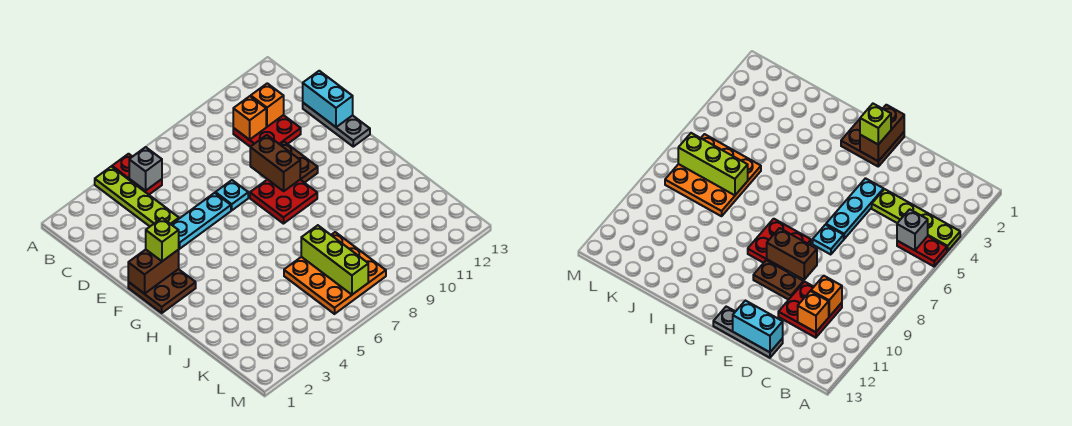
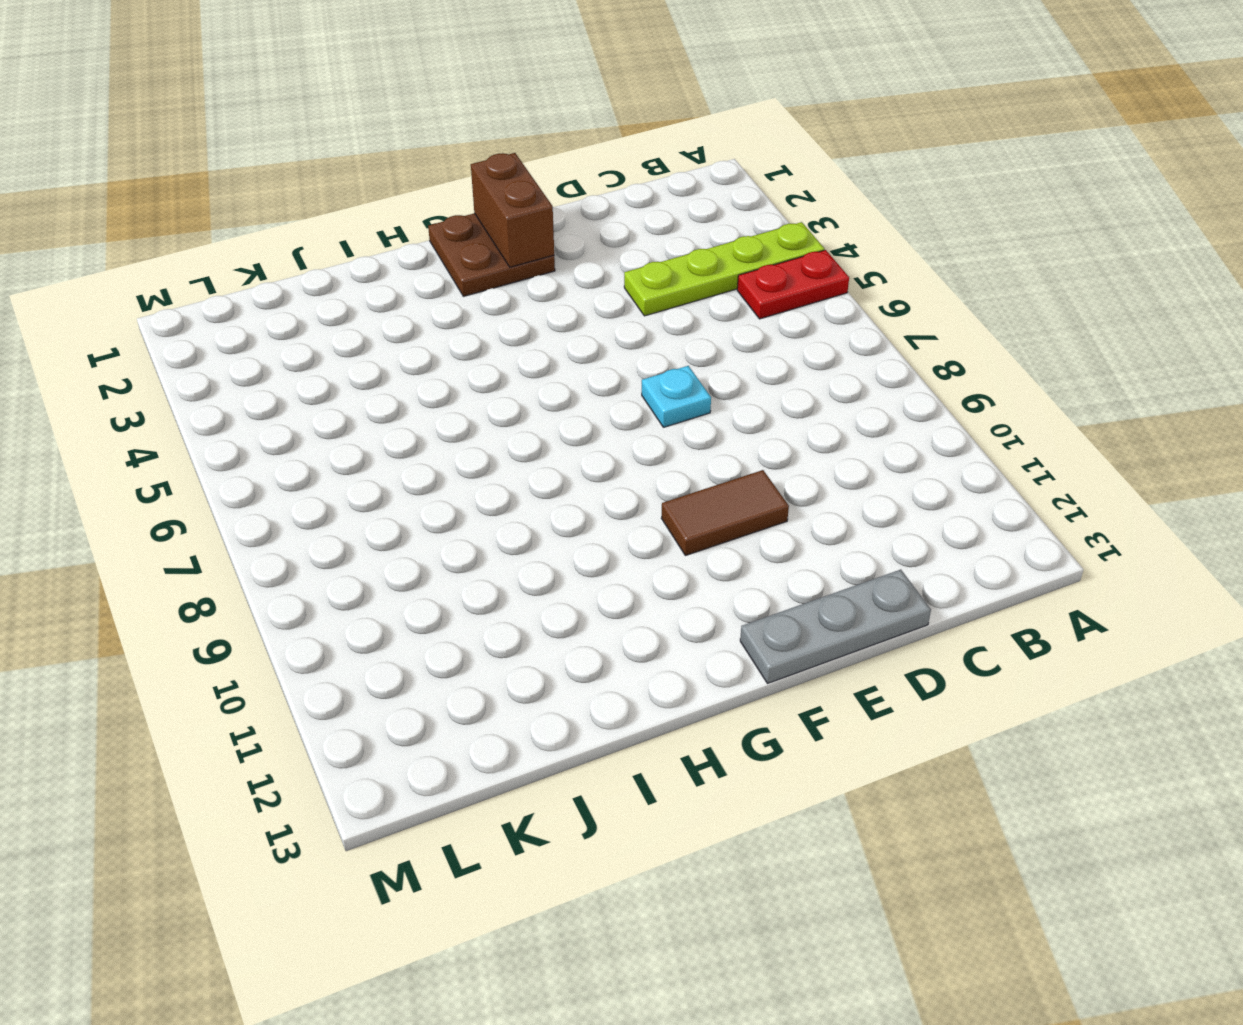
brown tile E10:F10 level 1 -> brown plate E10:F10 level 1
none -> red plate C10:D11 level 1
none -> cyan plate E4:E6 level 1
none -> red plate F8:G9 level 1

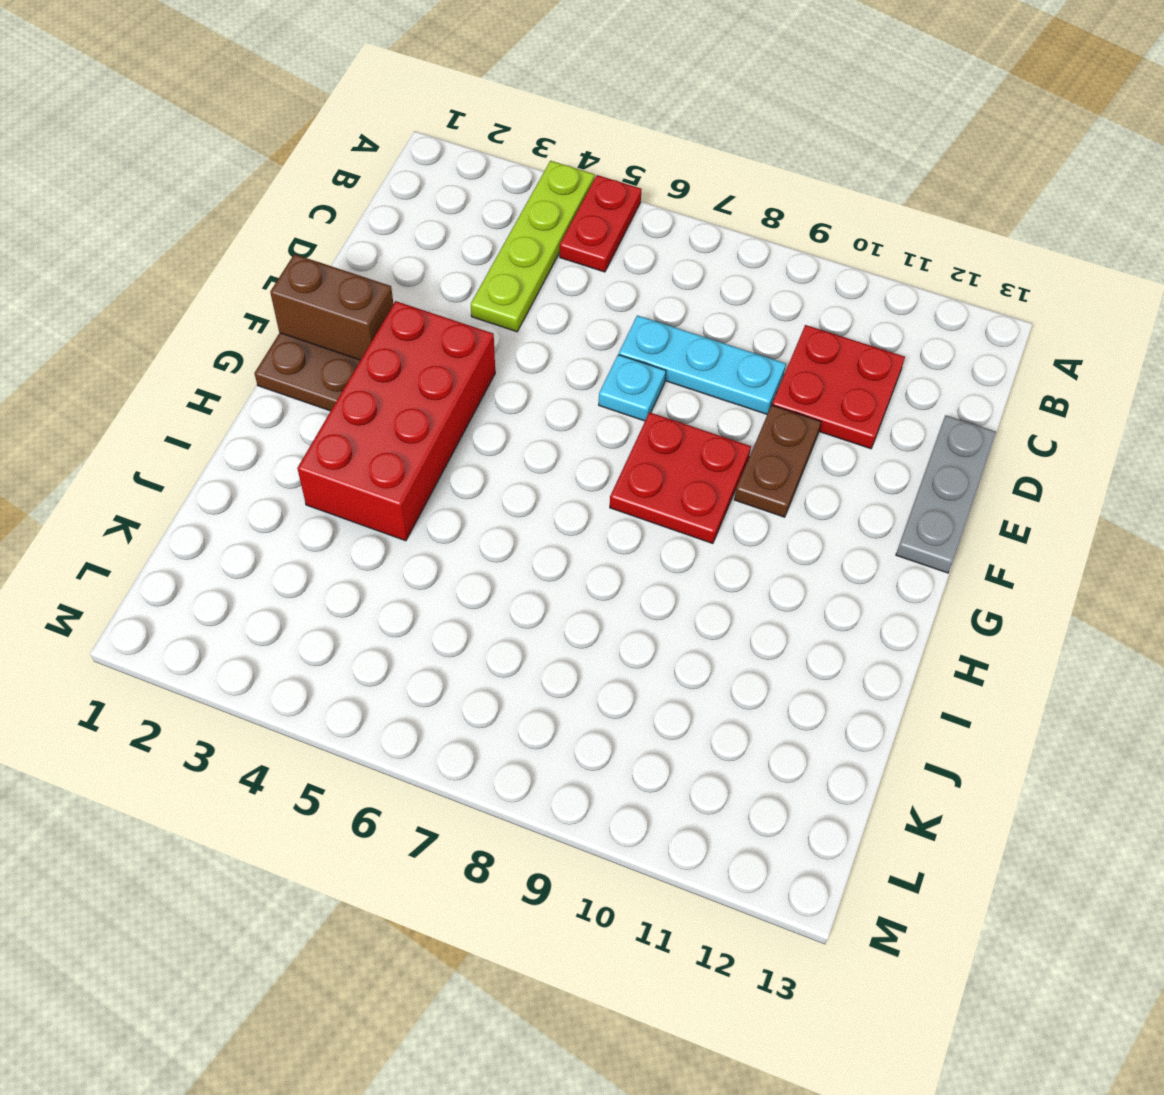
cyan plate D7:D9 level 1 -> cyan plate E4:E6 level 1
red brick F3:I4 level 1 -> none
none -> orange plate J6:L8 level 1
none -> grey brick B5 level 2
none -> orange brick C10 level 2

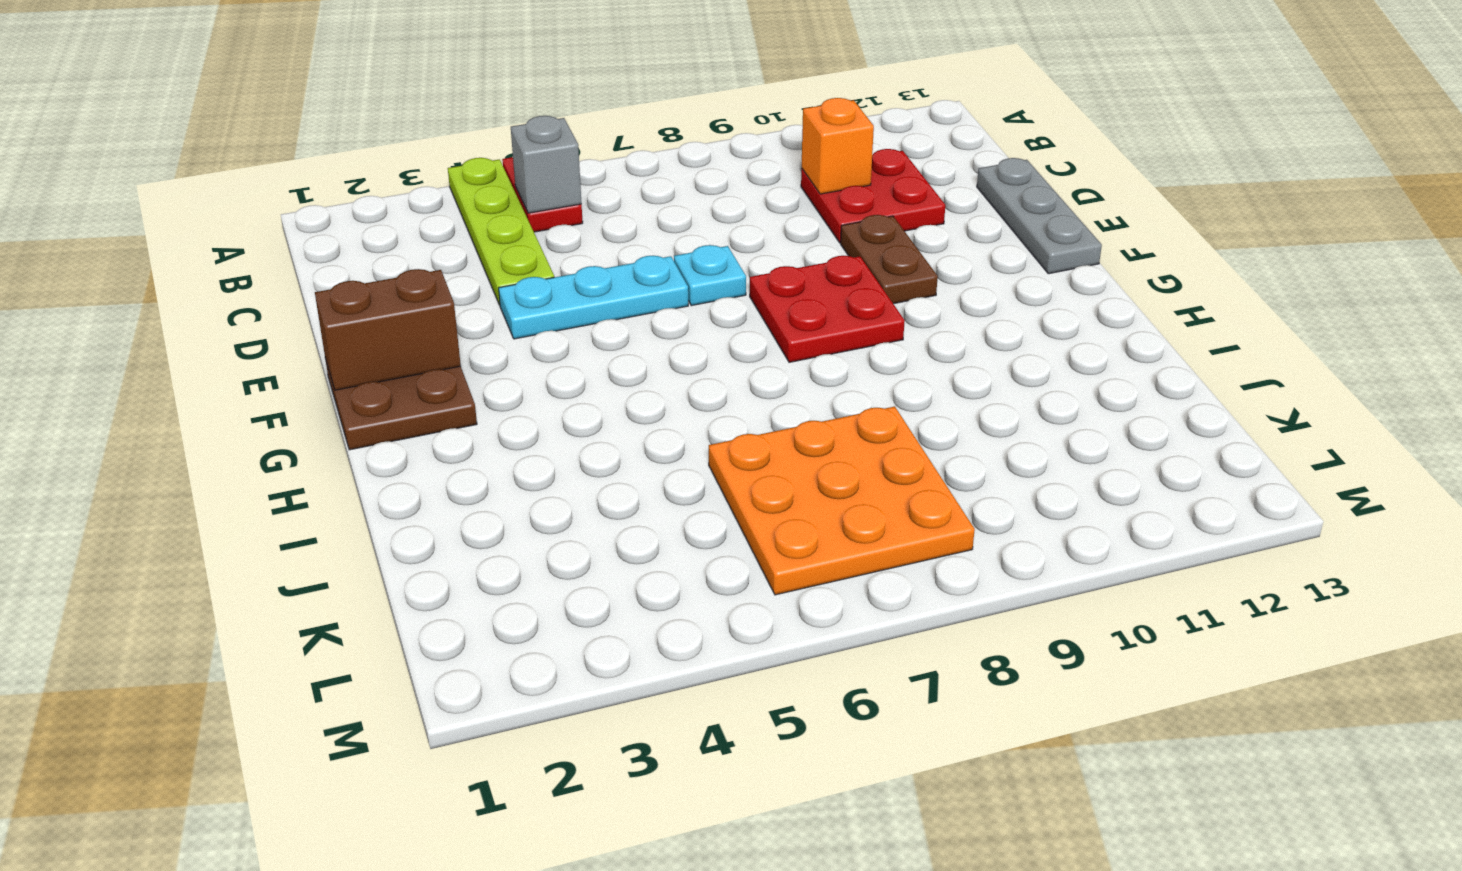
none -> orange brick C11 level 2
none -> cyan brick D13:E13 level 2
none -> brown brick E9:F9 level 2

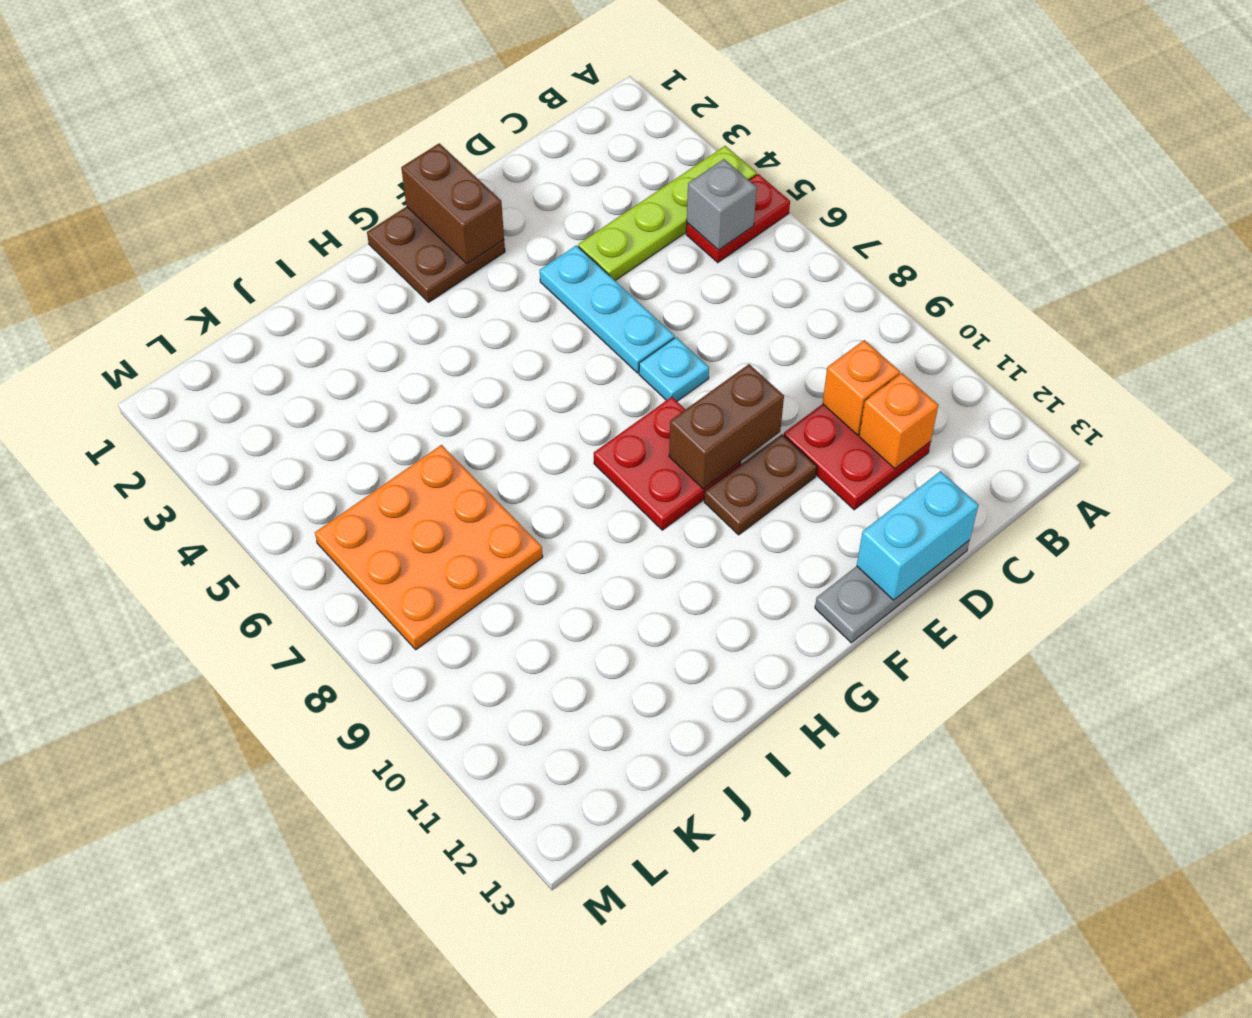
none -> lime brick J7:L7 level 2
none -> lime brick F2 level 3

